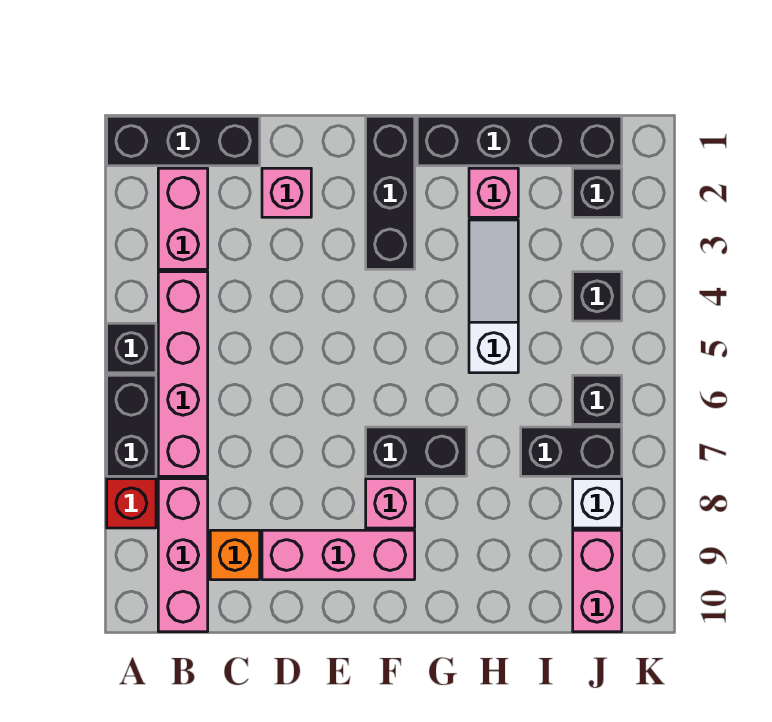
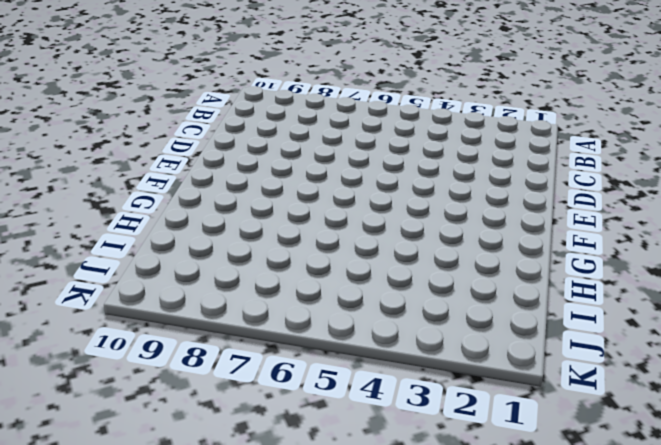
none -> black brick A1:C1 level 1
none -> black brick A5 level 1
none -> black brick A6:A7 level 1

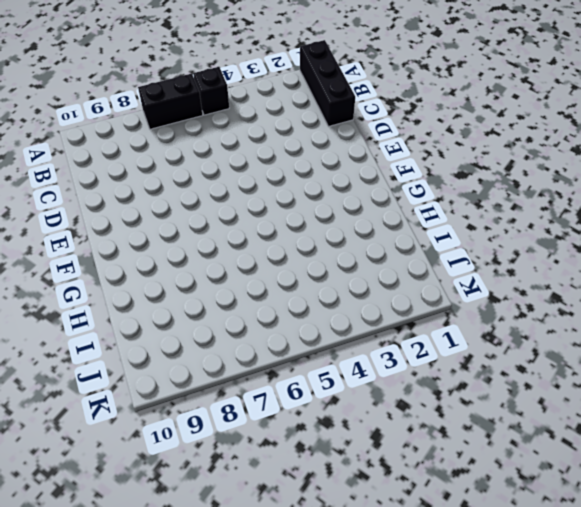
none -> red brick A8 level 1
none -> pink brick B2:B3 level 1
none -> pink brick B4:B7 level 1

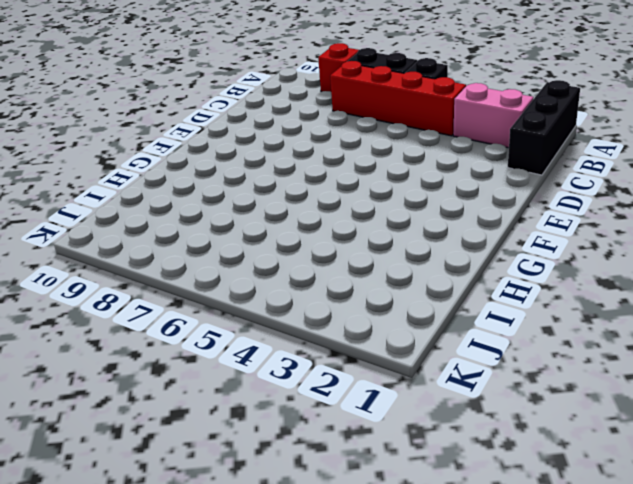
red brick B4:B7 level 1 -> pink brick B4:B7 level 1
none -> pink brick B8:B10 level 1
none -> orange brick C9 level 1
none -> pink brick D2 level 1

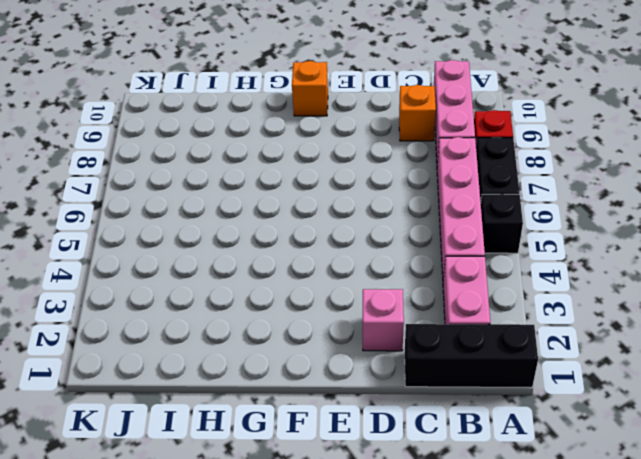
orange brick F10 level 1 -> none
none -> pink brick D9:F9 level 1
none -> black brick F1:F3 level 1
none -> black brick F7:G7 level 1

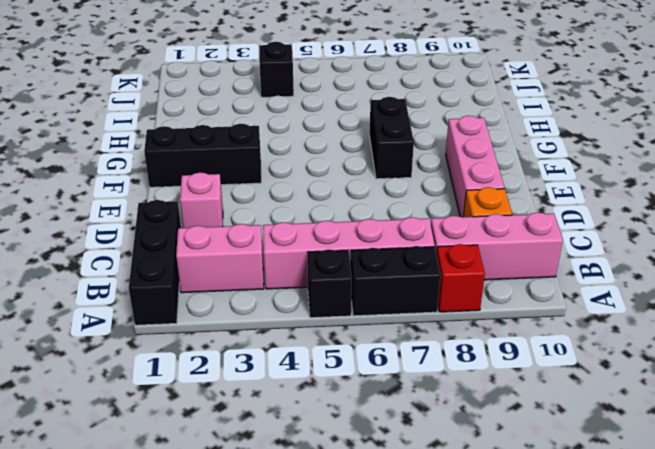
none -> pink brick F8 level 1
none -> black brick G1:J1 level 1
none -> pink brick H2 level 1

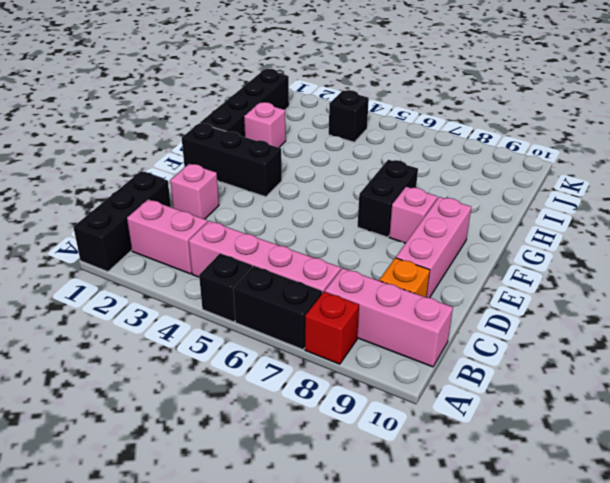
none -> white slope H3:H5 level 1 top 5
none -> black brick I7:J7 level 1
none -> black brick J2 level 1

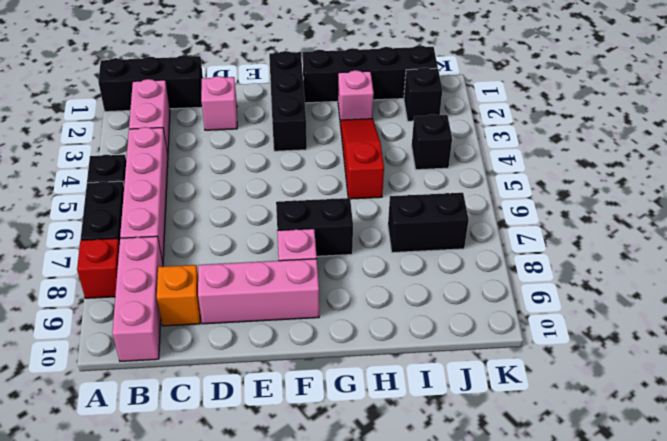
red slope H3:H5 level 1 top 5 -> white slope H3:H5 level 1 top 5
none -> black brick J6 level 1
none -> white brick J8 level 1
none -> pink brick J9:J10 level 1

